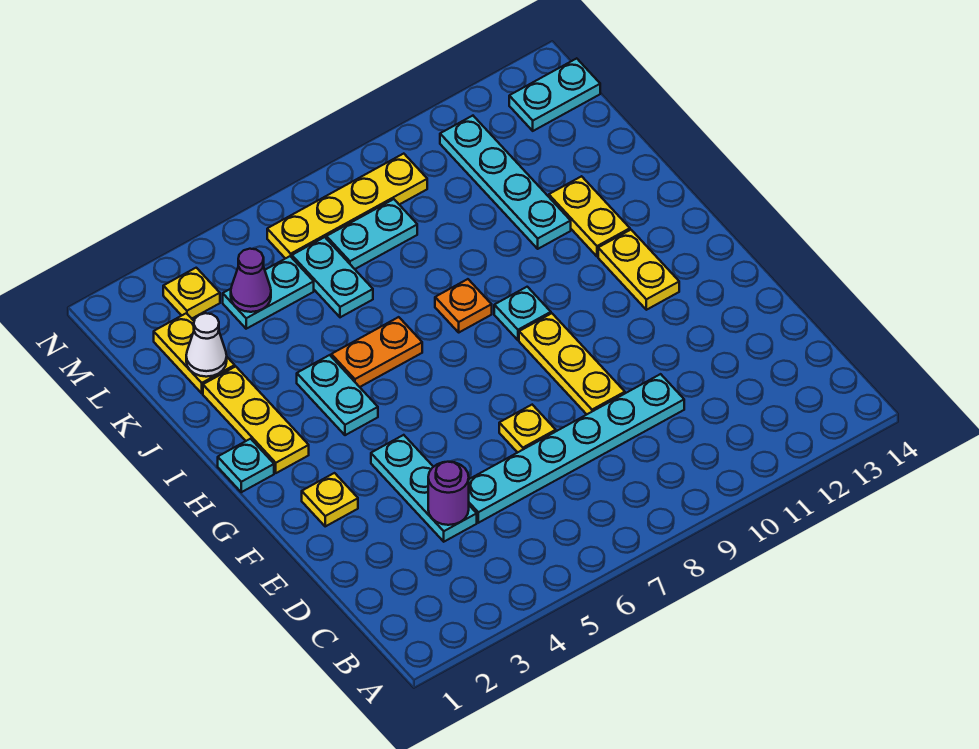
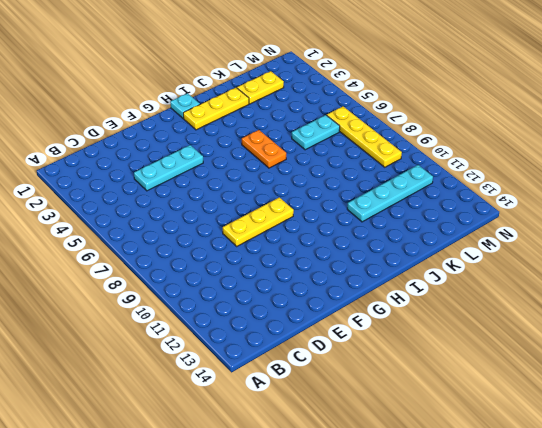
none -> cyan plate D5:D10 level 1
none -> yellow plate E7 level 1
none -> yellow plate F2 level 1

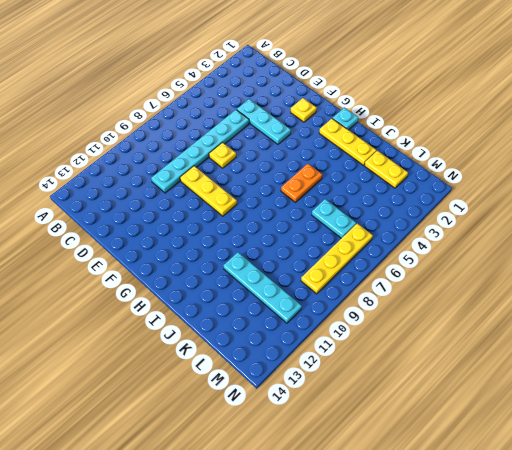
none -> yellow plate G12:H12 level 1
none -> cyan plate H4:I4 level 1
none -> cyan plate H9 level 1

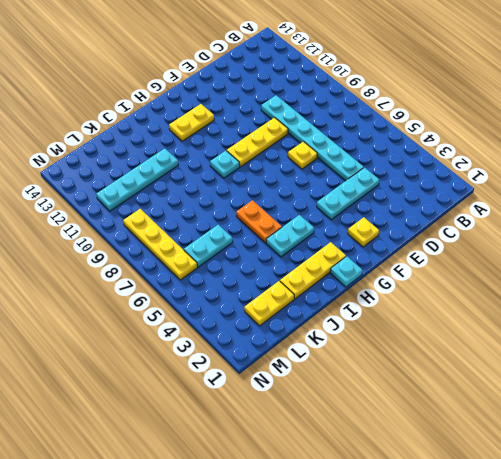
none -> orange plate I8 level 1
none -> yellow plate I12:J12 level 1
none -> cyan plate L4:L5 level 1

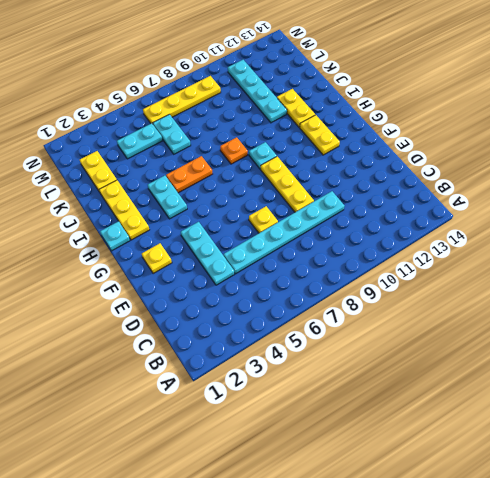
none -> cyan plate L7:L8 level 1
none -> yellow plate M3 level 1
none -> cyan plate M13:M14 level 1

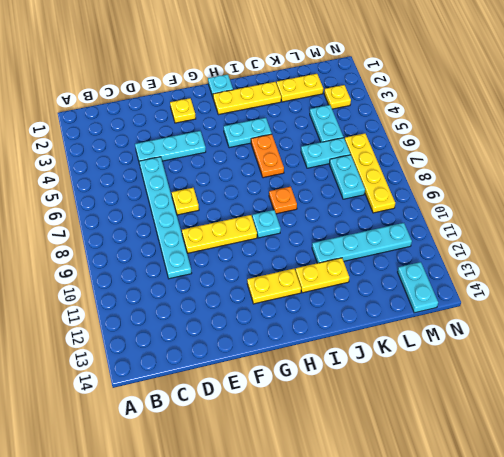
none -> purple round brick D4 level 2
none -> white cone K2 level 2
none -> purple cone L4 level 2

